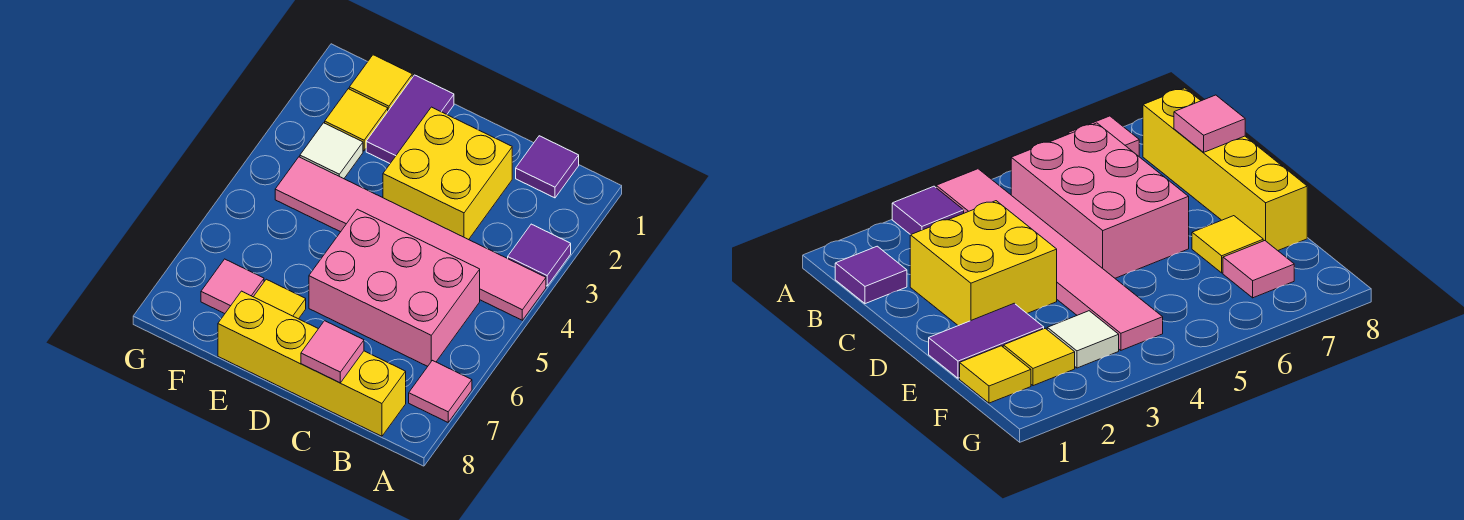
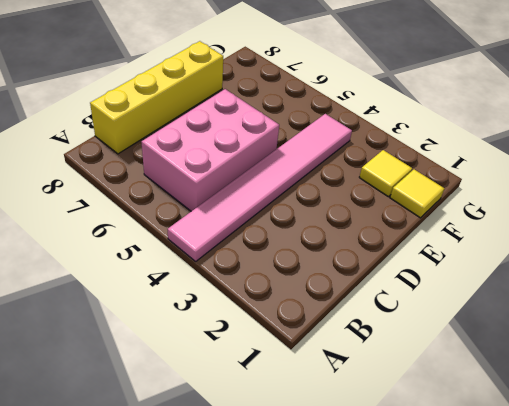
none -> purple tile A3 level 1
none -> pink tile A7 level 1
none -> purple tile B1 level 1

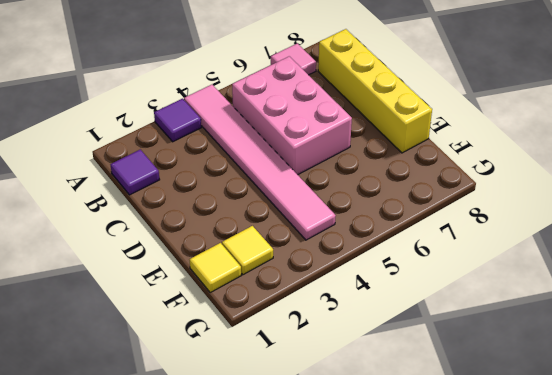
none -> yellow brick C2:D3 level 1
none -> purple tile E1:E2 level 1
none -> yellow tile E7 level 1

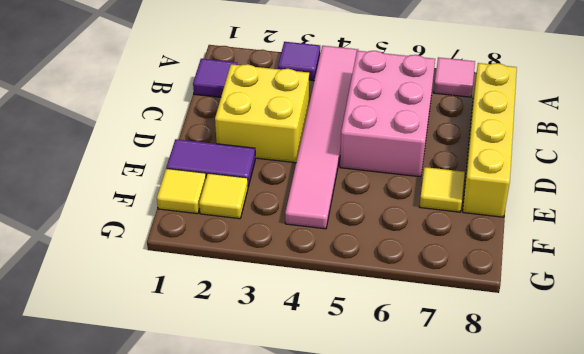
none -> white tile F3 level 1
none -> pink tile F7 level 1
none -> pink tile C8 level 2

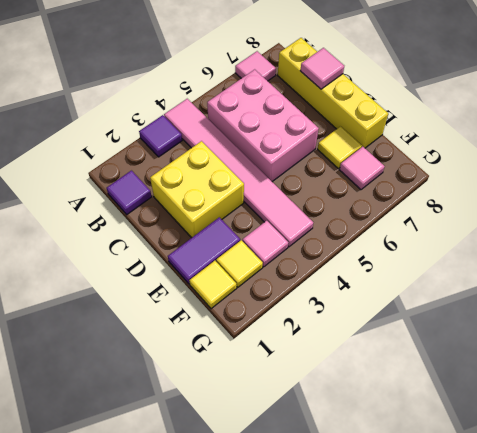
pink tile F3 level 1 -> white tile F3 level 1

